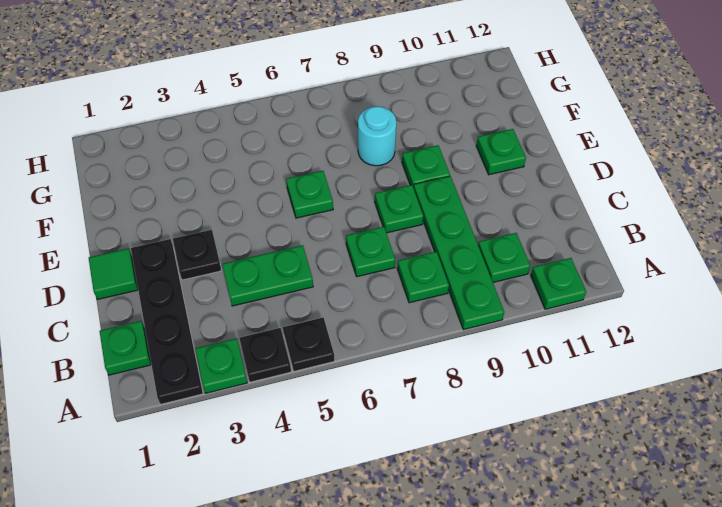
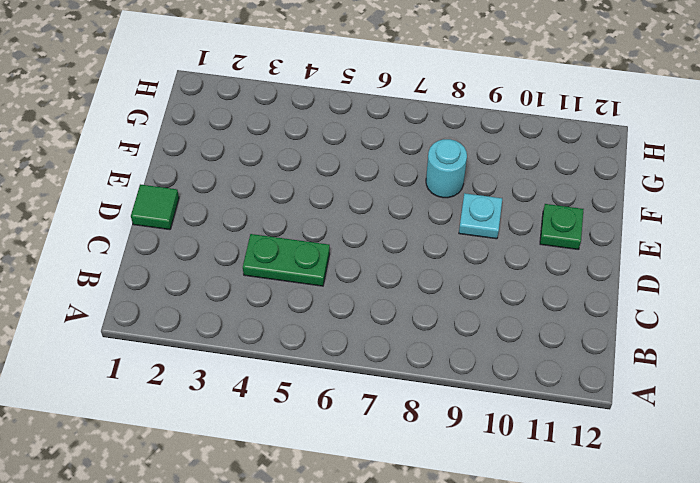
cyan plate E9 level 1 -> green plate E9 level 1
none -> black plate A2:D2 level 1
none -> green plate A3 level 1
none -> black plate A4 level 1

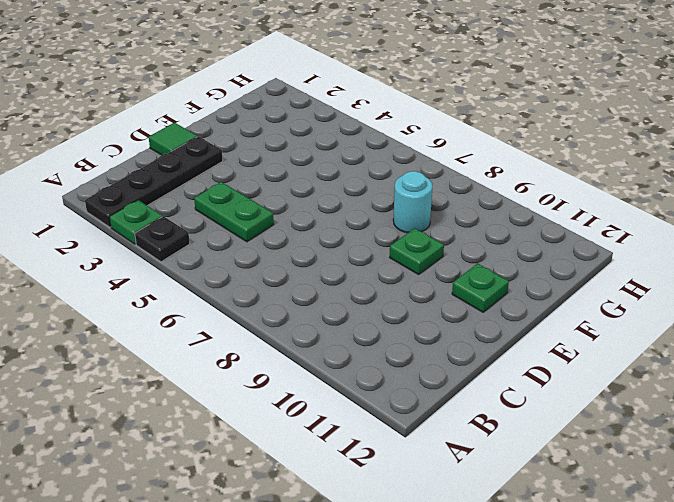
none -> black plate A5 level 1
none -> green plate A9:D9 level 1
none -> green plate A11 level 1

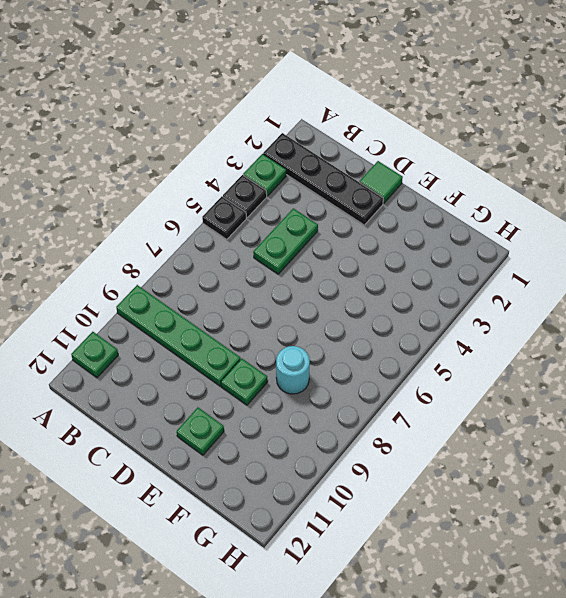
none -> green plate B1 level 1
none -> green plate B8 level 1
none -> green plate B10 level 1

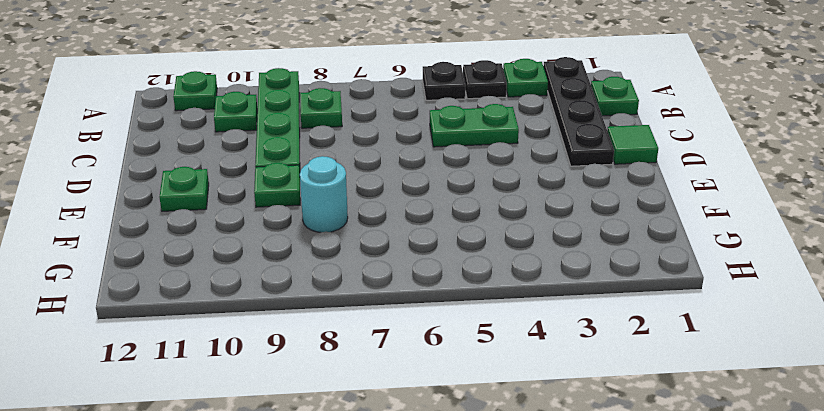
none -> green plate C7 level 1
none -> black plate D3 level 1
none -> green plate D8 level 1

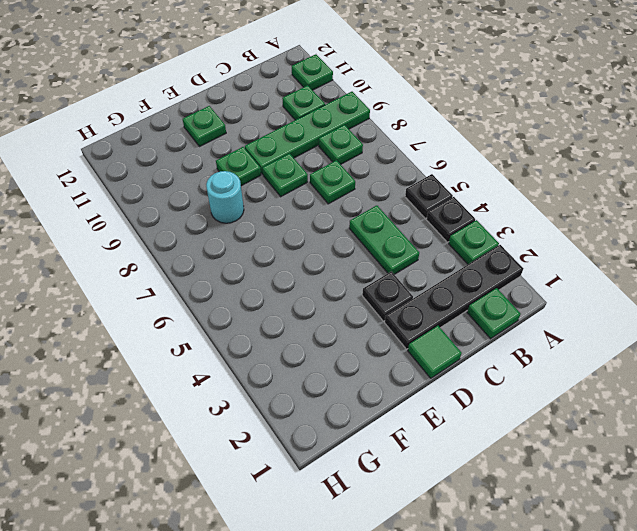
none -> green plate E6 level 1

